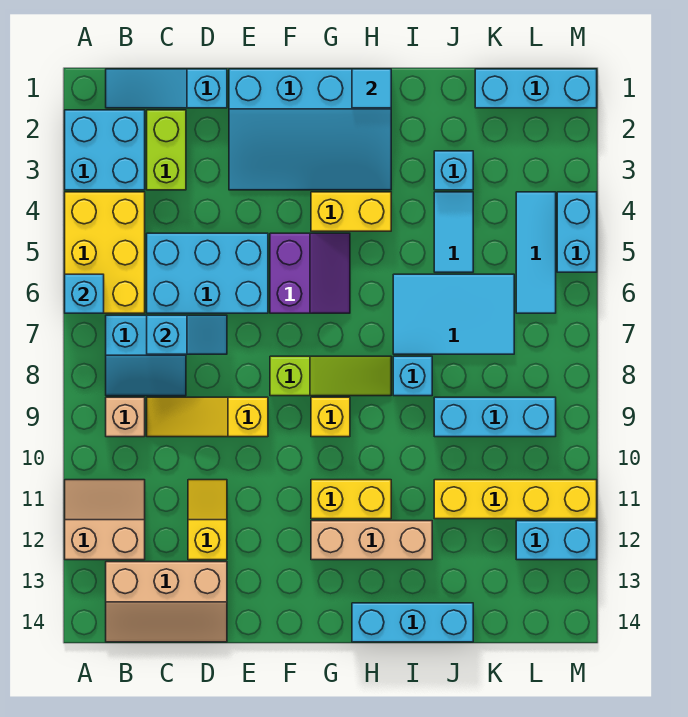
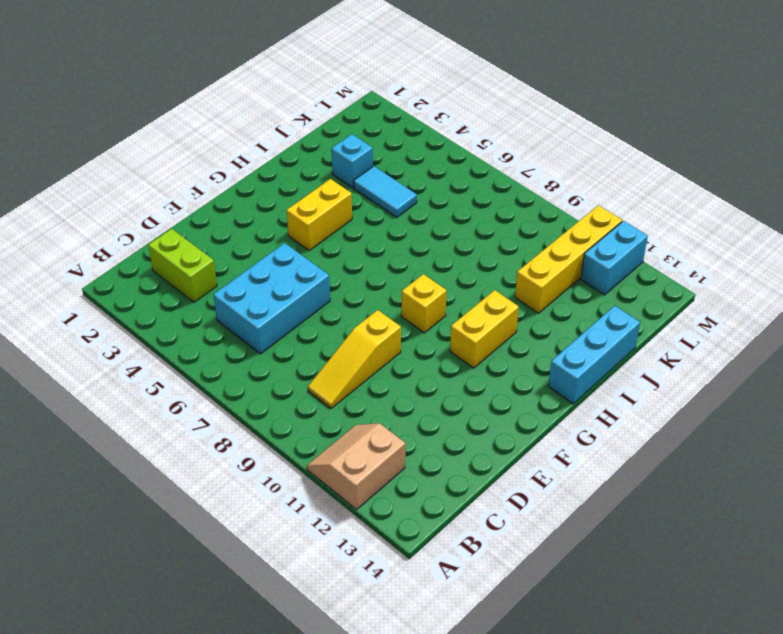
none -> cyan brick A2:B3 level 1
none -> yellow brick A4:B6 level 1
none -> cyan slope B1:D1 level 1 top D
none -> cyan slope B7:C8 level 1 top 7

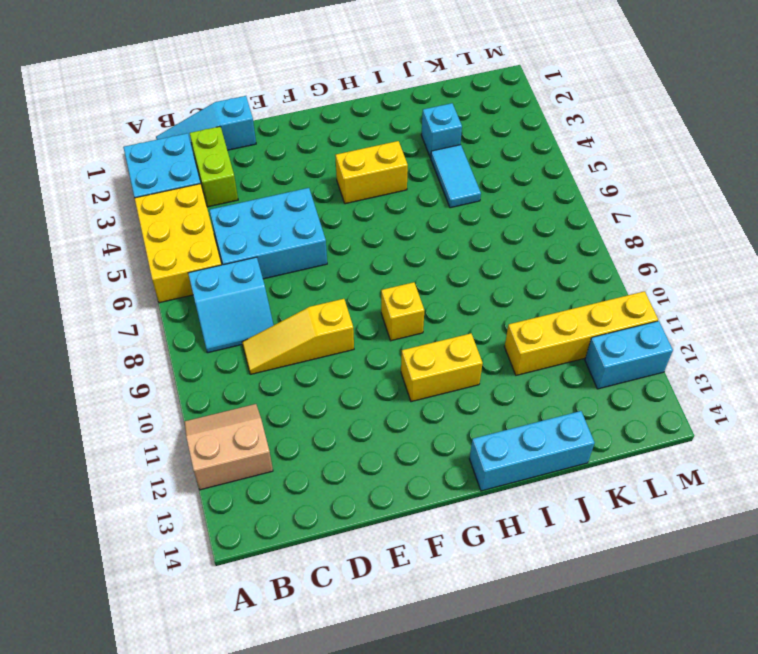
none -> tan brick B9 level 1
none -> tan slope B13:D14 level 1 top 13
none -> yellow slope D11:D12 level 1 top 12
none -> cyan slope E1:H3 level 1 top 1

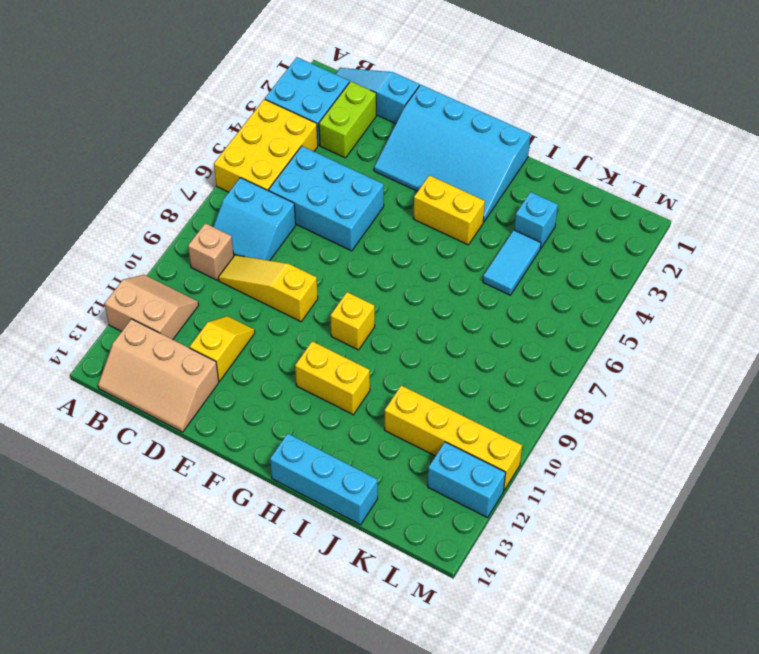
none -> purple slope F5:G6 level 1 top F
none -> lime slope F8:H8 level 1 top F
none -> tan brick G12:I12 level 1
none -> cyan tile I6:K7 level 1

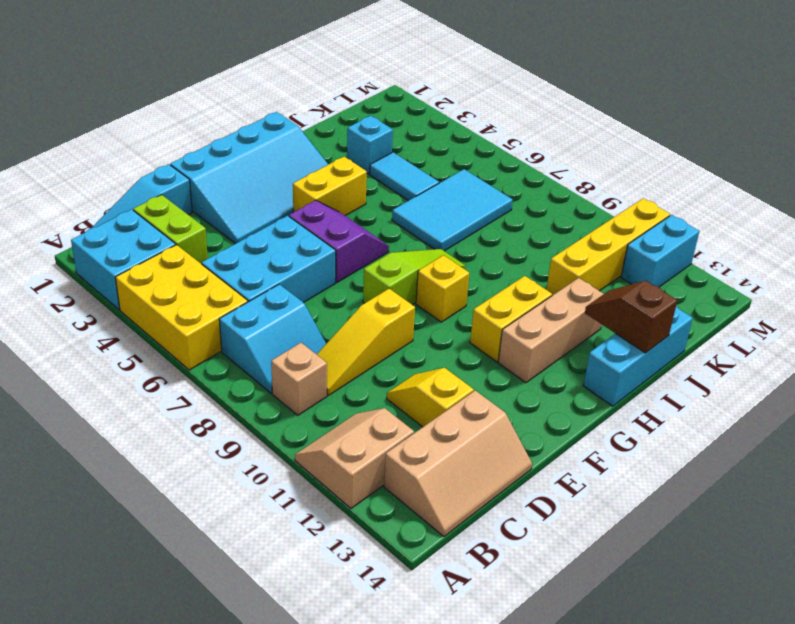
brown slope I13:I14 level 2 top 14 -> none
none -> cyan brick I8 level 1
none -> cyan brick J9:L9 level 1
none -> cyan brick K1:M1 level 1
none -> cyan tile L4:L6 level 1

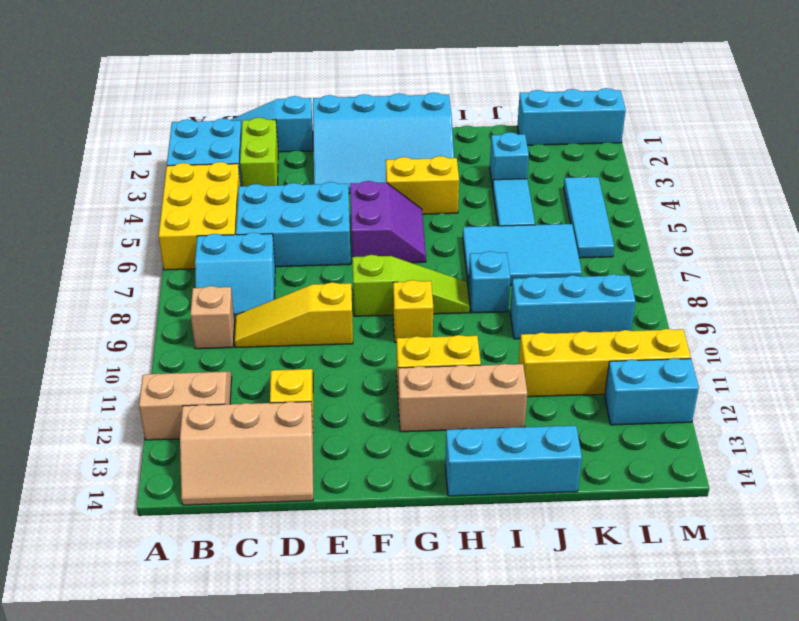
none -> cyan brick M4:M5 level 1
none -> cyan brick A6 level 2
none -> cyan slope C7:D7 level 2 top C
none -> cyan tile H1 level 2

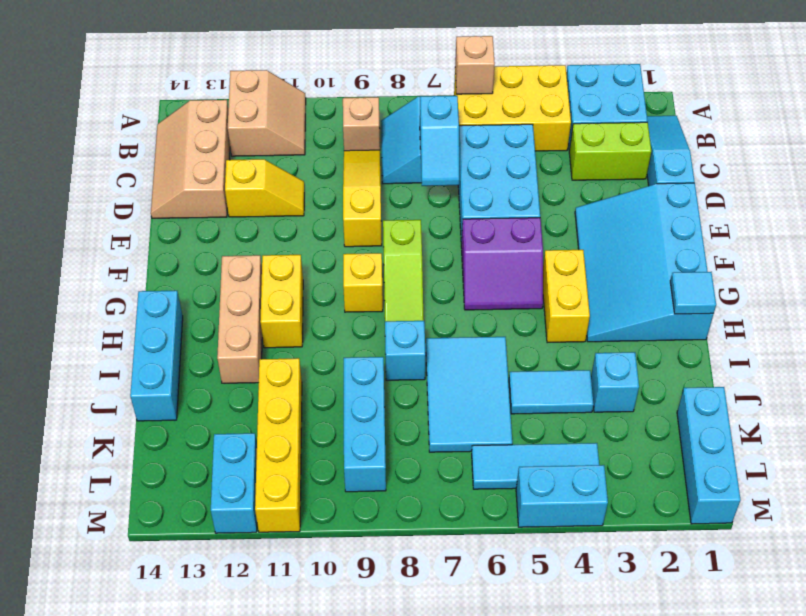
tan brick A6 level 2 -> cyan brick A6 level 2

